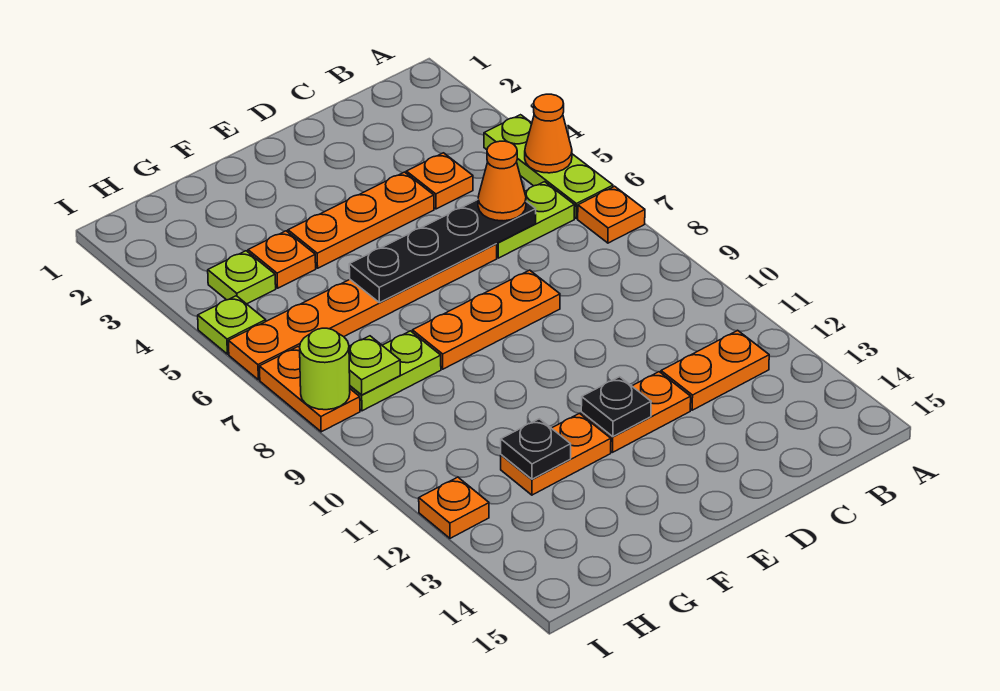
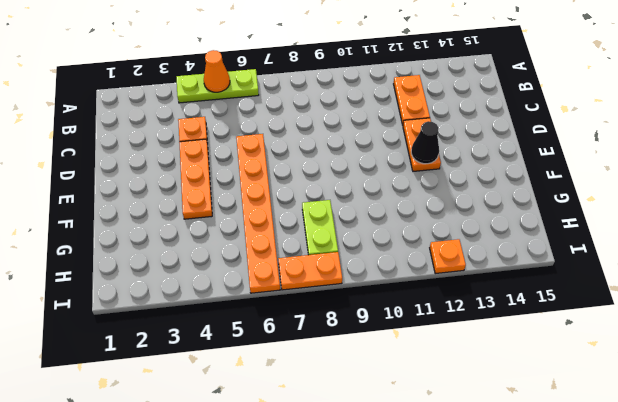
black cone E12 level 2 -> black plate E12 level 2
none -> orange plate A7 level 1
none -> lime plate B6:C6 level 1
none -> orange plate D8:F8 level 1

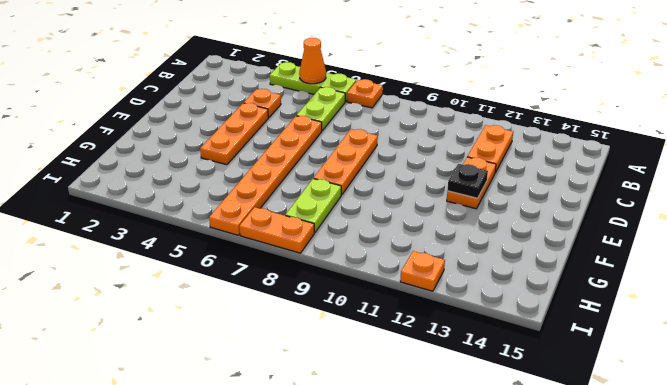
none -> orange plate F12:G12 level 1
none -> orange plate G4 level 1
none -> lime plate H4 level 1

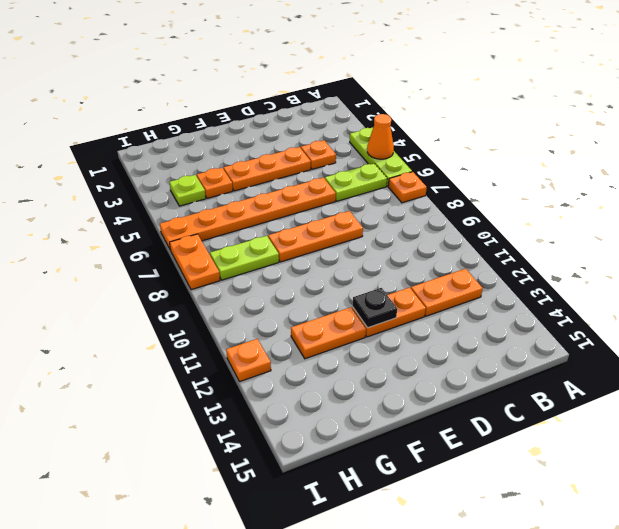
none -> lime plate I5 level 1
none -> black plate C6:F6 level 2
none -> black plate G12 level 2

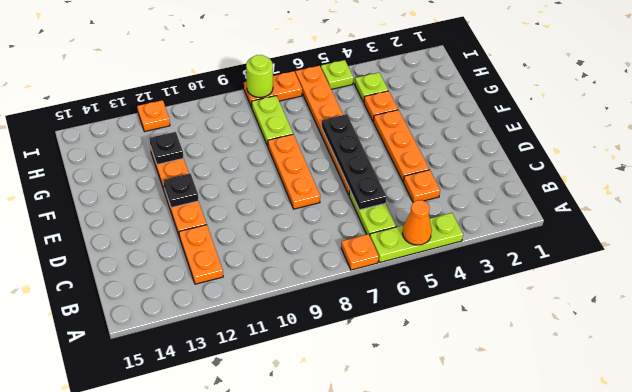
none -> lime plate H8 level 2
none -> orange cone C6 level 3

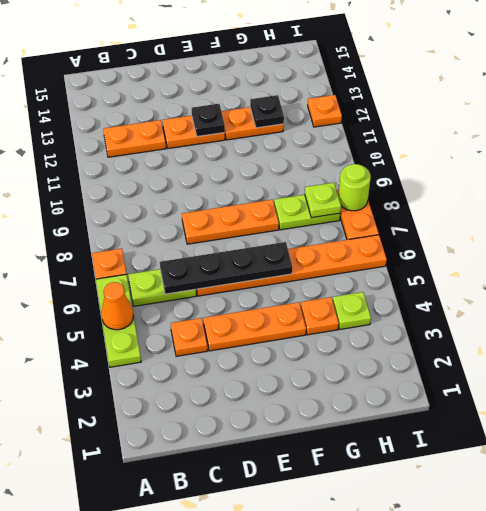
none -> lime plate I5 level 1
none -> orange cone C6 level 3

